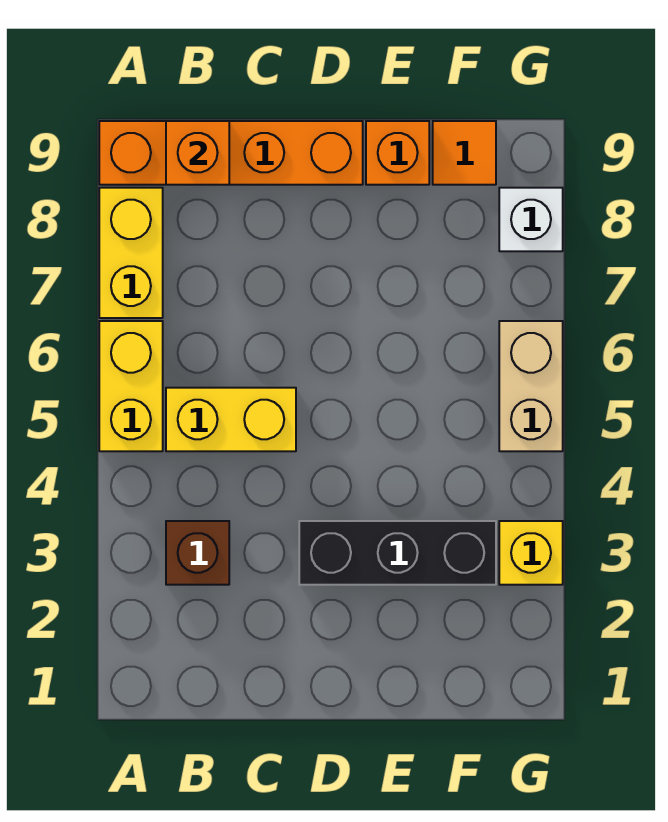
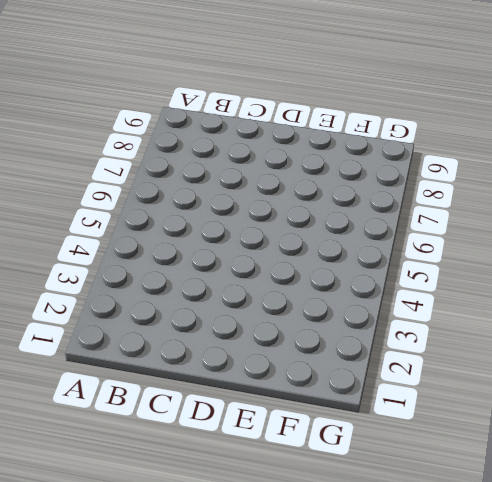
none -> yellow brick A5:A6 level 1
none -> yellow brick A7:A8 level 1
none -> orange brick A9:D9 level 1

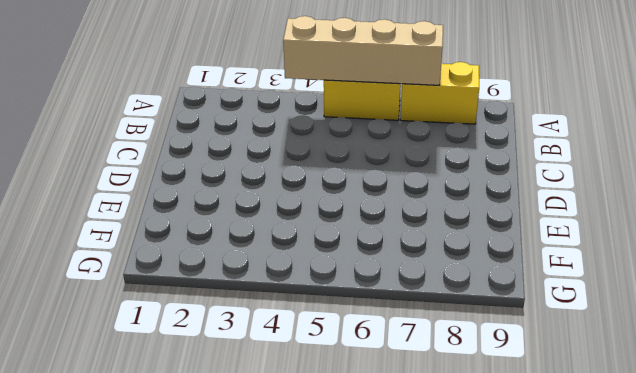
tan brick A4:A7 level 2 -> none
none -> orange brick A9:D9 level 1
none -> brown brick B3 level 1
none -> yellow brick B5:C5 level 1

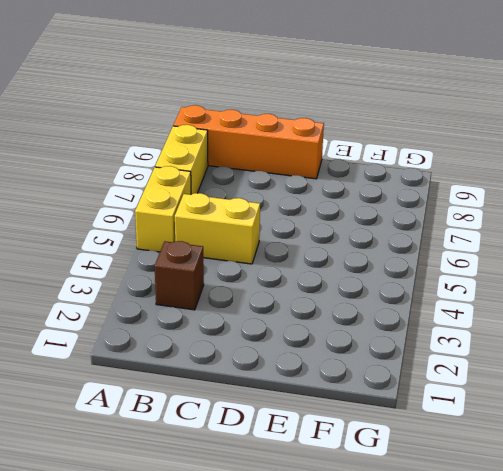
none -> black brick D3:F3 level 1
none -> orange brick E9 level 1
none -> orange tile F9 level 1

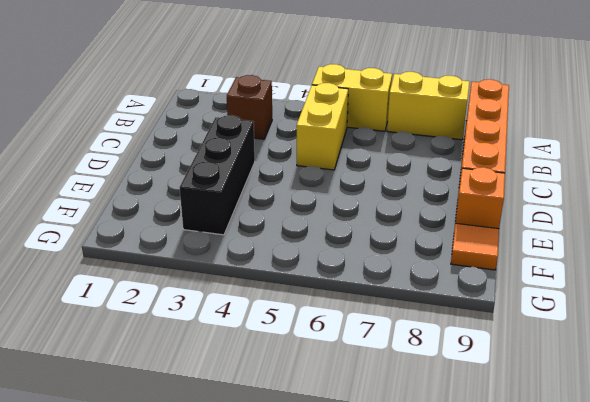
none -> yellow brick G3 level 1
none -> tan brick G5:G6 level 1
none -> white brick G8 level 1

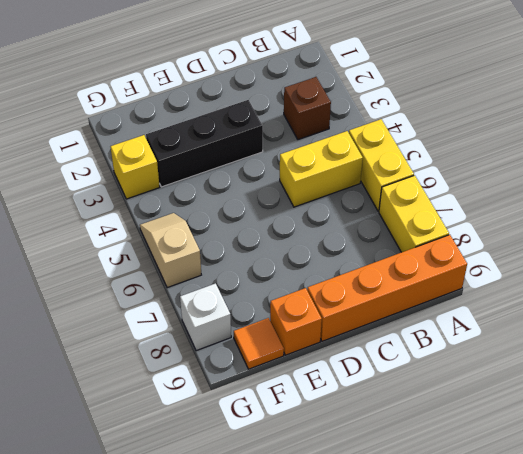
tan slope G5:G6 level 1 top 6 -> tan brick G5:G6 level 1
none -> orange brick B9 level 2

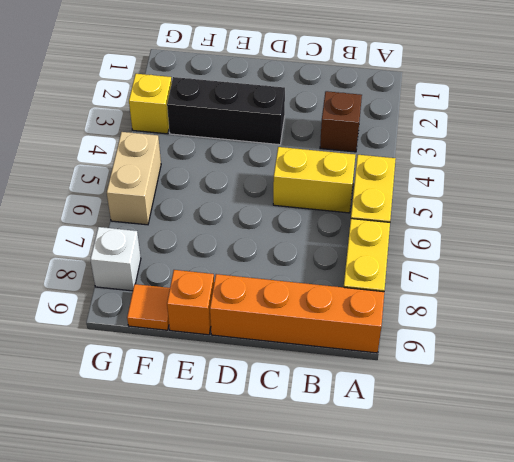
none -> orange brick B9 level 2

